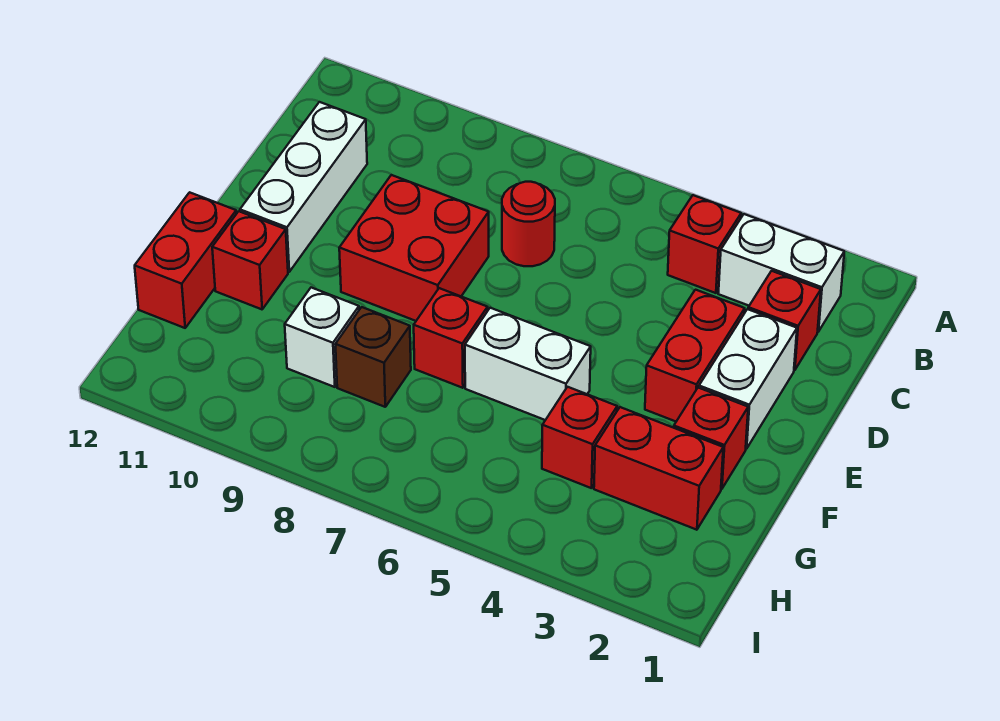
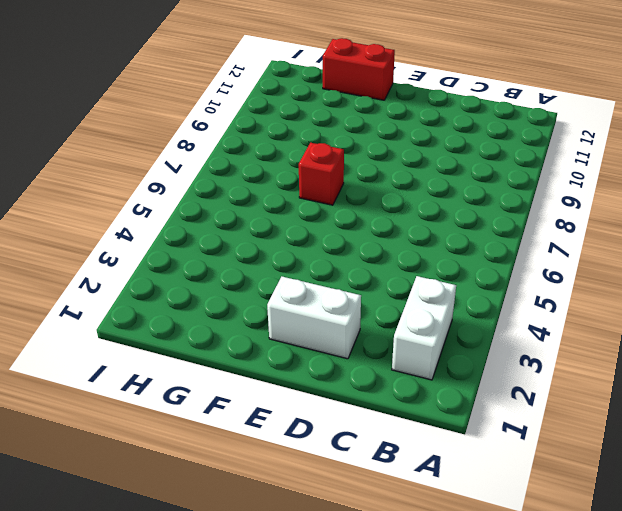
none -> red brick B4 level 1
none -> red brick C2 level 1
none -> red round brick C7 level 1

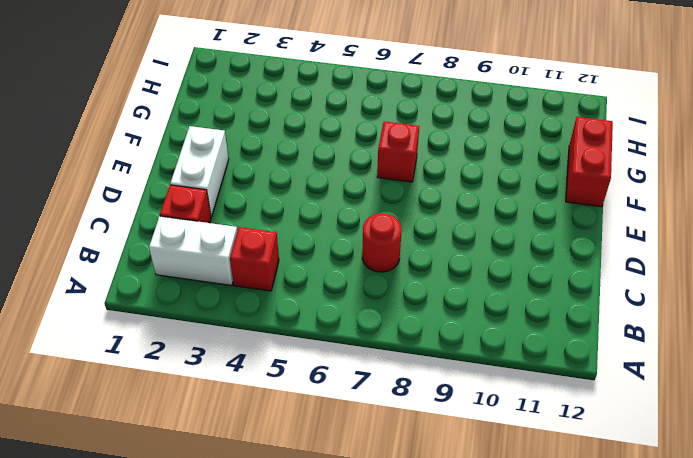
none -> white brick C11:E11 level 1
none -> red brick D3:E3 level 1
none -> red brick D8:E9 level 1

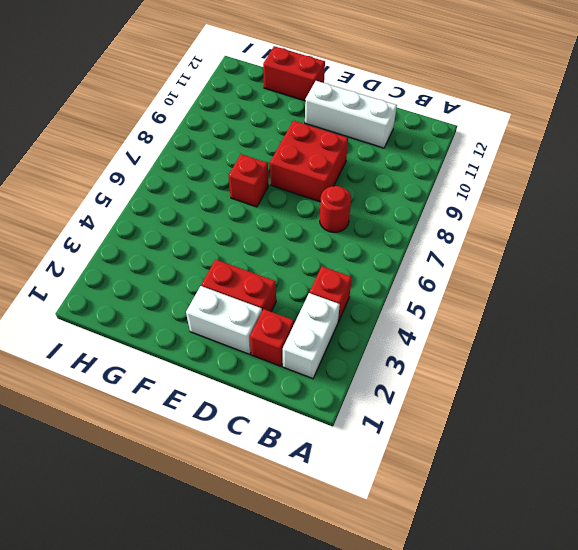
none -> red brick F2 level 1
none -> white brick F5:F6 level 1
none -> red brick F11 level 1

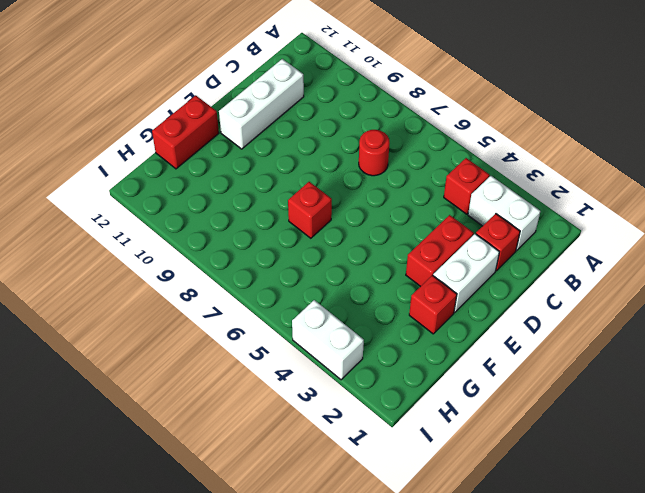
white brick I3:I4 level 1 -> white brick F5:F6 level 1
none -> red brick D8:E9 level 1
none -> red brick F11 level 1
none -> red brick G2:G3 level 1

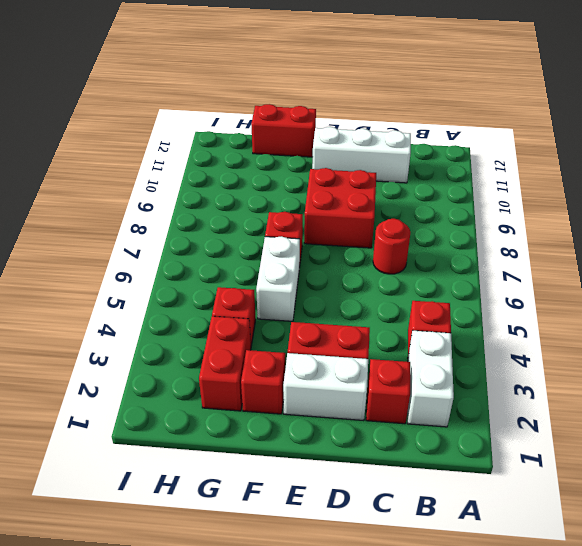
none -> red brick F11 level 1
none -> brown brick G8 level 1
none -> white brick G9 level 1

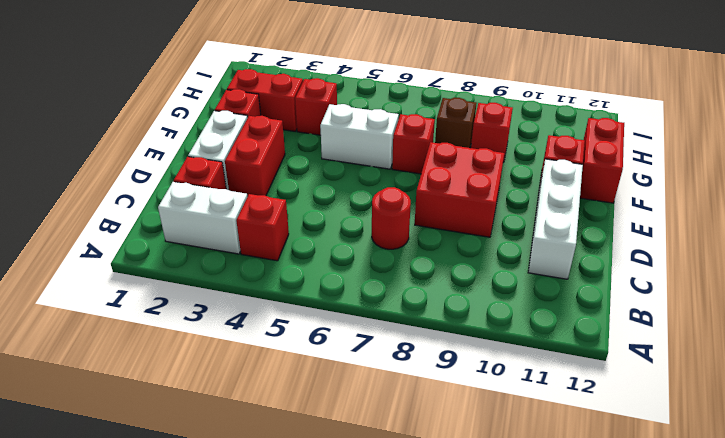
red brick G9 level 1 -> white brick G9 level 1

